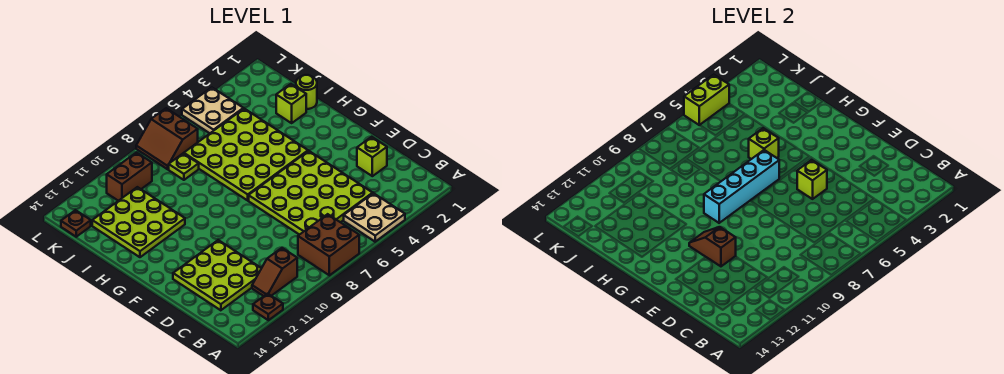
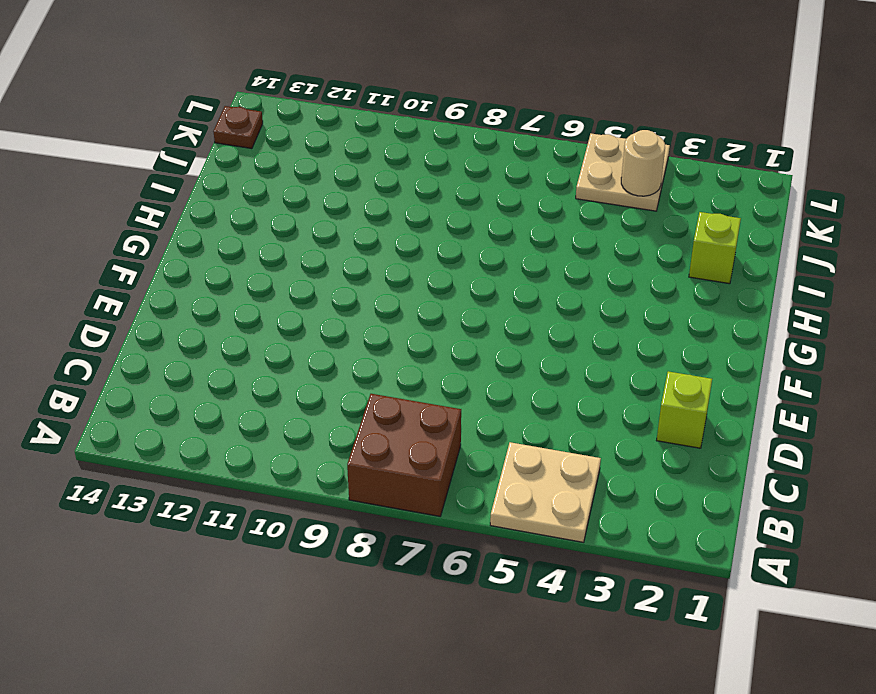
tan round brick K4 level 2 -> none
none -> brown plate A12 level 1
none -> brown slope B10:B11 level 1 top 10
none -> lime plate C4:F7 level 1

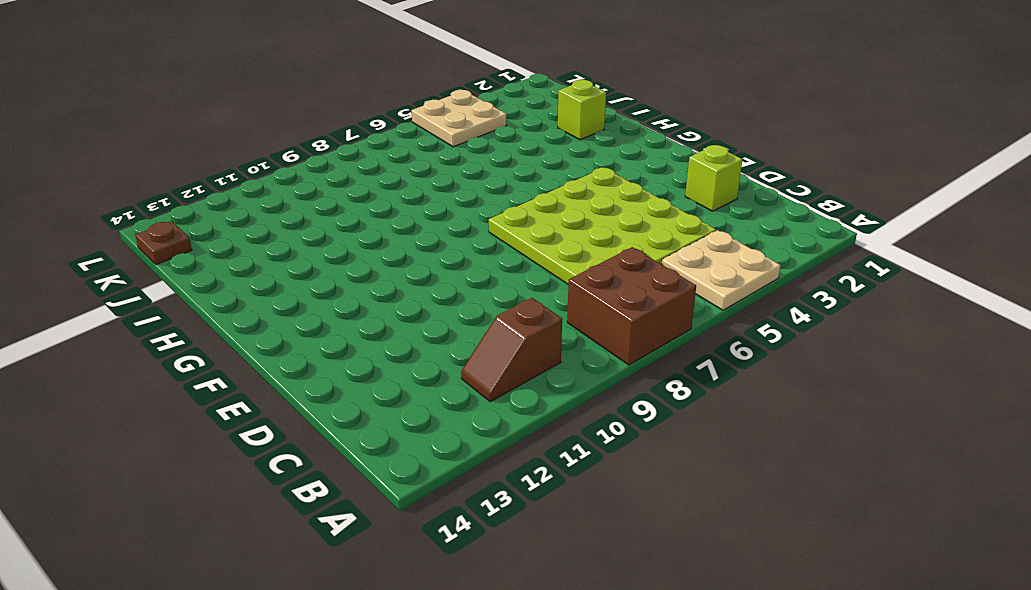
none -> brown plate A12 level 1
none -> lime plate C11:E13 level 1
none -> lime plate G4:J7 level 1

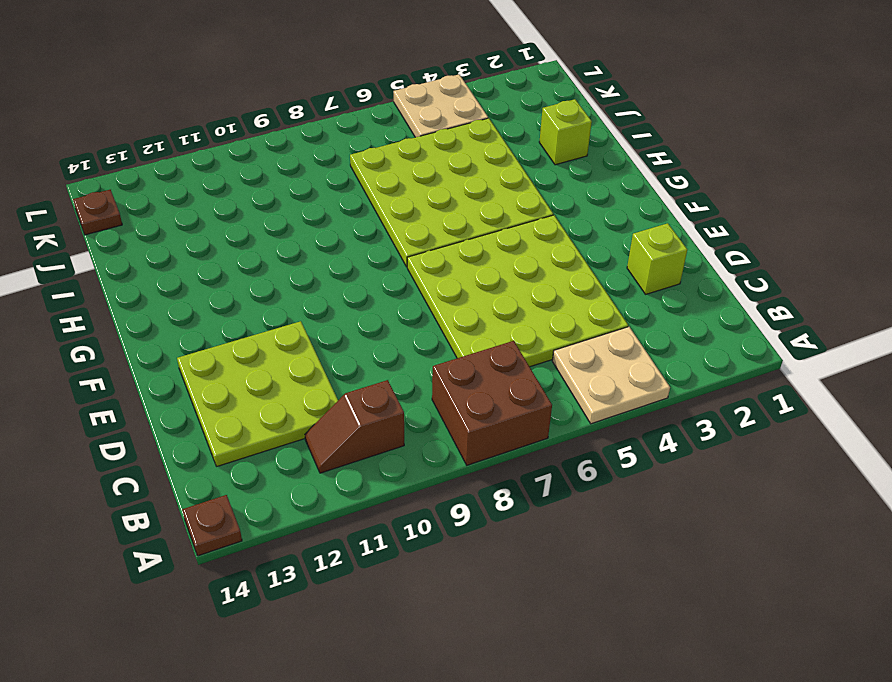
brown plate A14 level 1 -> brown plate A12 level 1
none -> lime plate H11:J13 level 1
none -> lime round brick I1 level 1
none -> lime plate J8 level 1

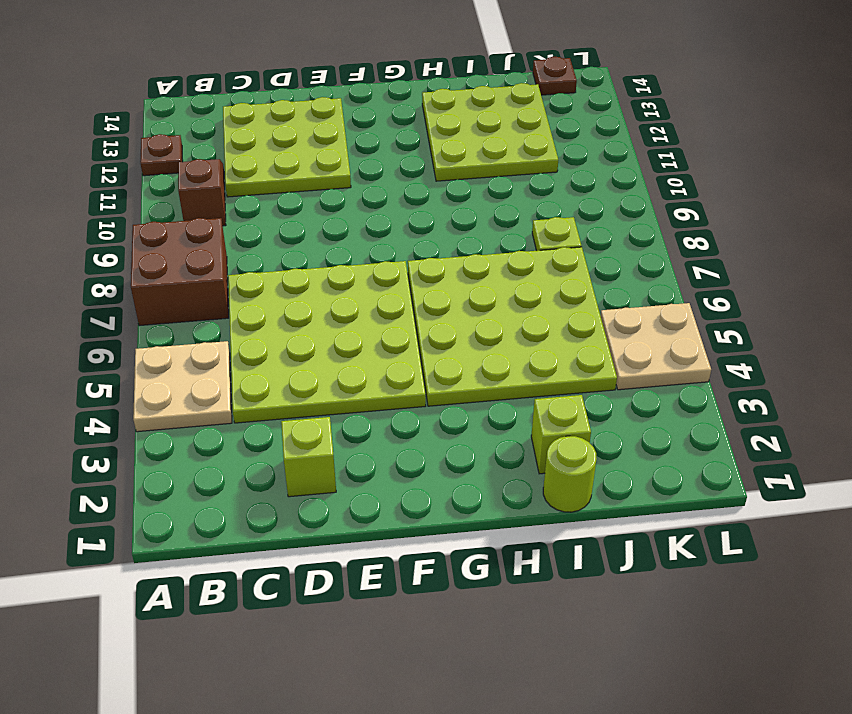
none -> brown slope K7:L8 level 1 top 7
none -> brown brick K10:K11 level 1
none -> lime brick E5 level 2

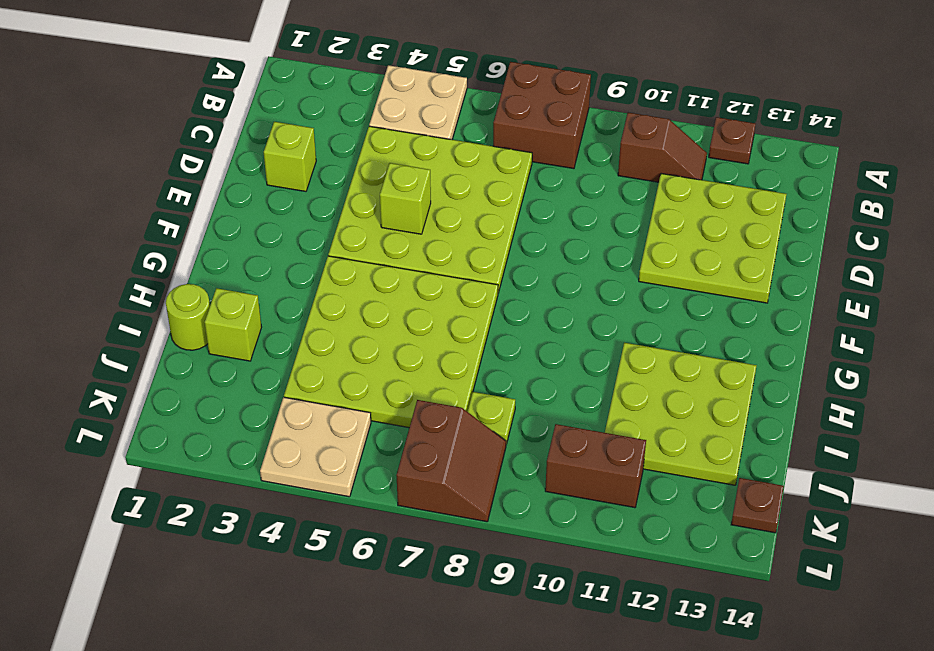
none -> brown slope E11:F11 level 2 top E
none -> cyan brick G6:G9 level 2
none -> lime brick H5 level 2

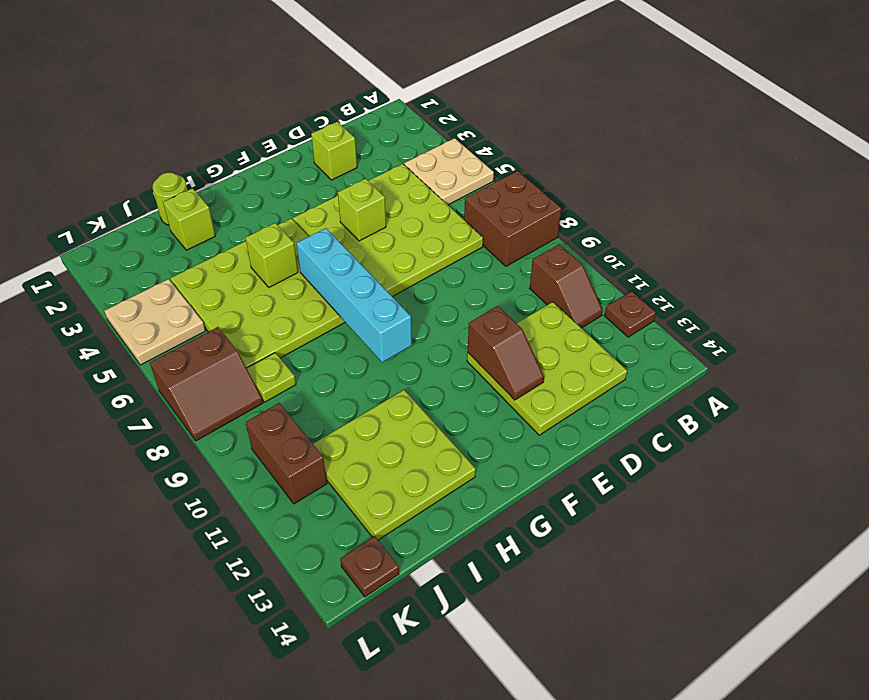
brown slope E11:E12 level 2 top 11 -> brown slope E11:F11 level 2 top E
none -> lime brick L4:L5 level 2

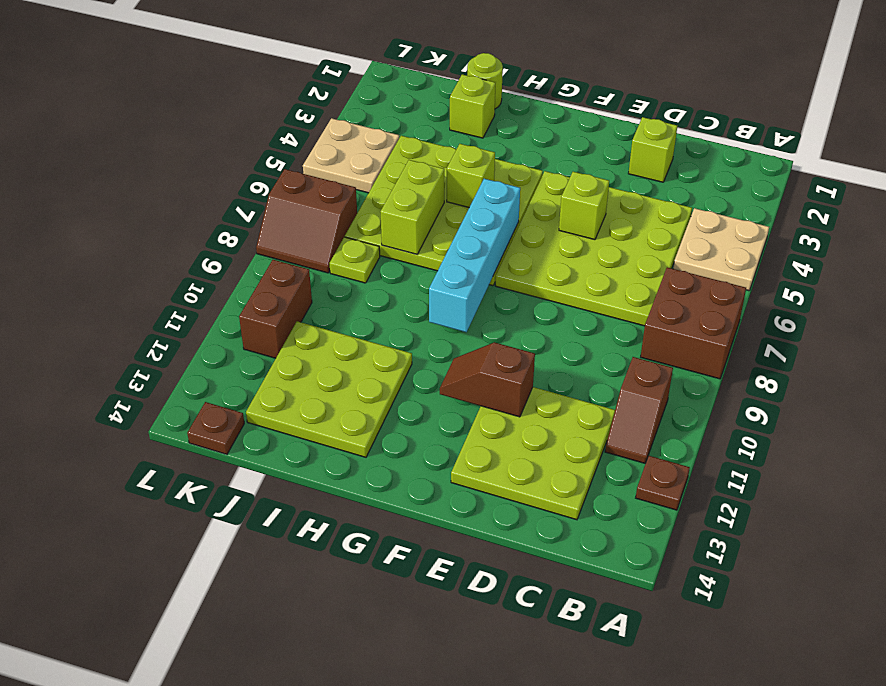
lime brick I6:I7 level 2 -> lime brick L4:L5 level 2

